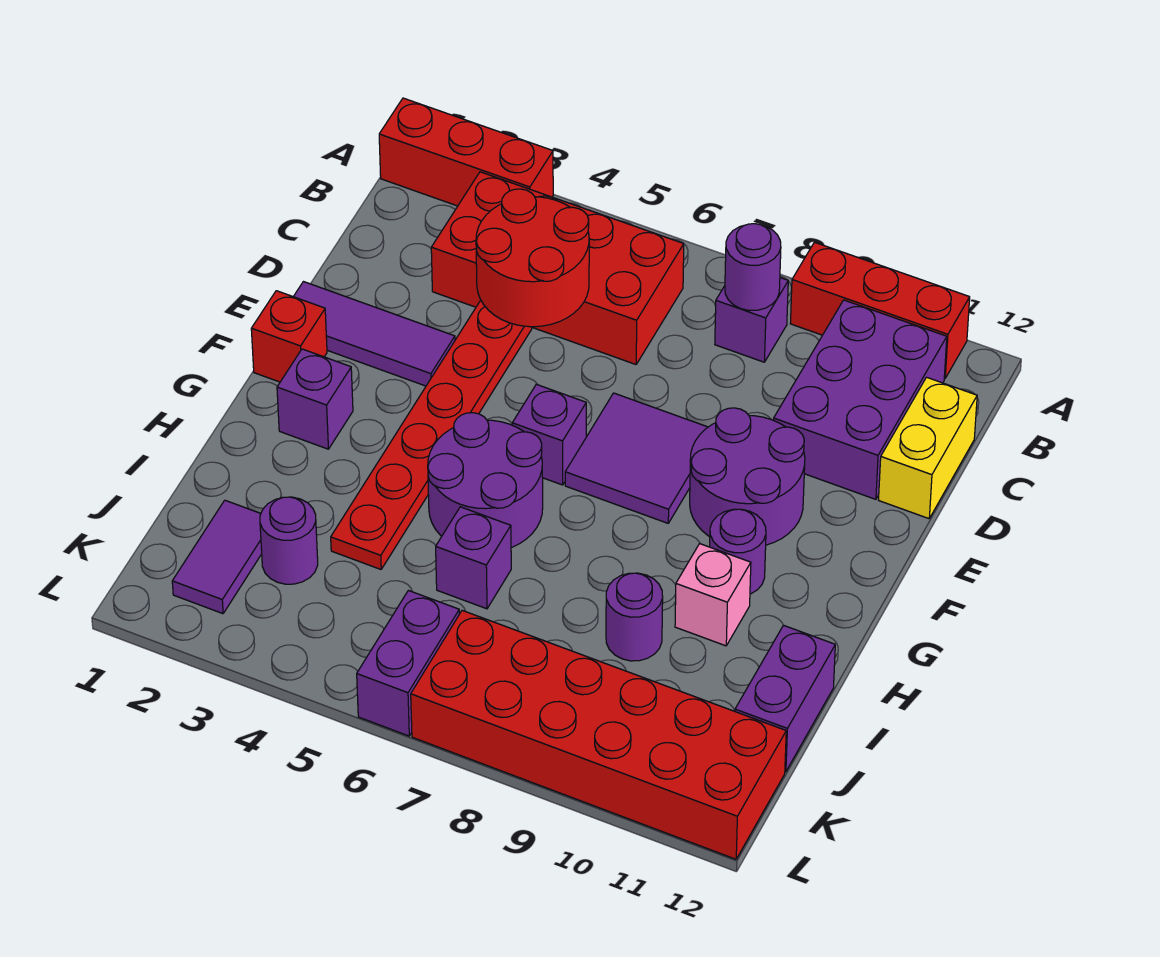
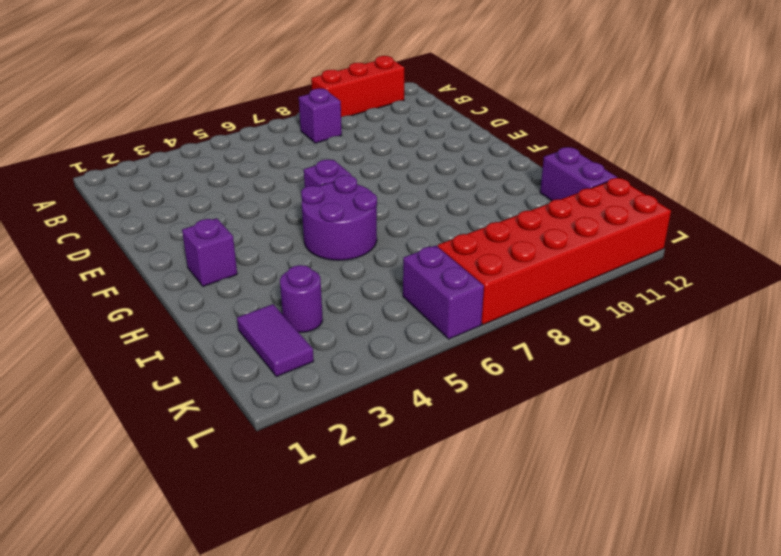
none -> red brick A1:A3 level 1
none -> red brick B3:C6 level 1
none -> purple brick B10:D11 level 1

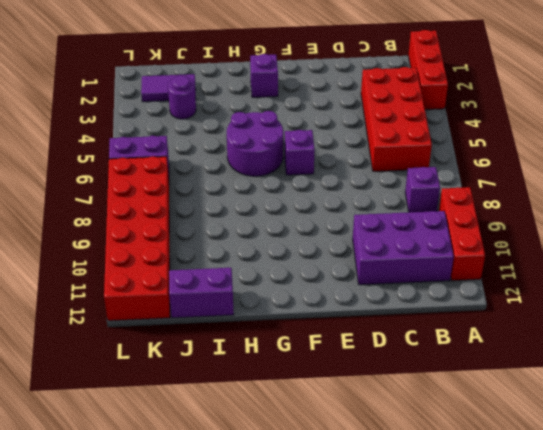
none -> yellow brick C12:D12 level 1
none -> red plate D4:I4 level 1
none -> purple tile E1:E3 level 1

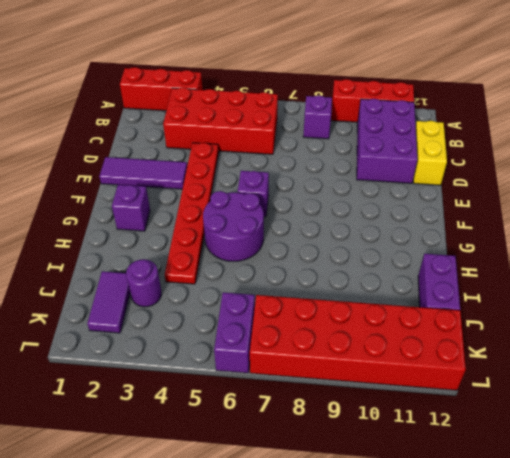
none -> purple tile E7:F8 level 1
none -> purple round brick E9:F10 level 1
none -> red brick F1 level 1

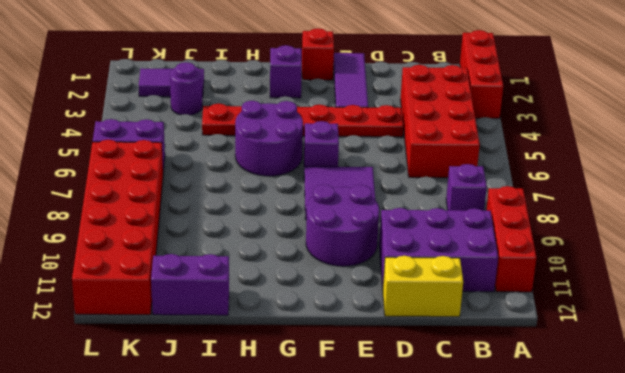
none -> purple round brick G10 level 1
none -> pink brick H10 level 1
none -> purple brick I6 level 1

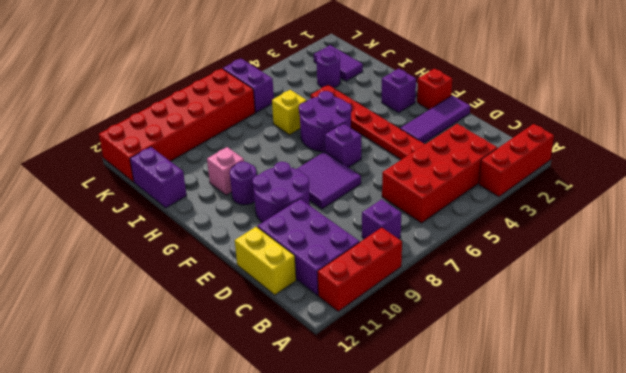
yellow brick I6 level 1 -> purple brick I6 level 1
none -> purple round brick I9 level 1
none -> purple round brick B8 level 2
none -> red round brick C4:D5 level 2

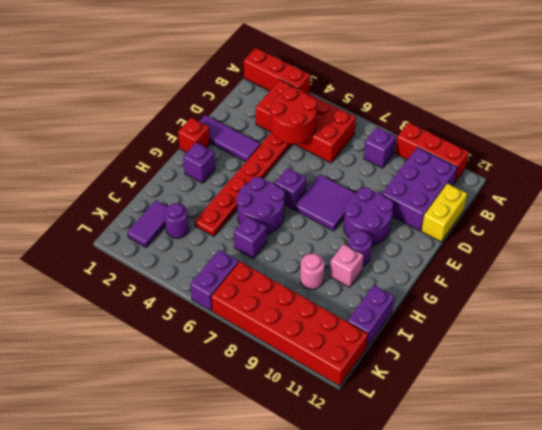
pink round brick I9 level 1 -> purple round brick I9 level 1
none -> purple round brick B8 level 2

